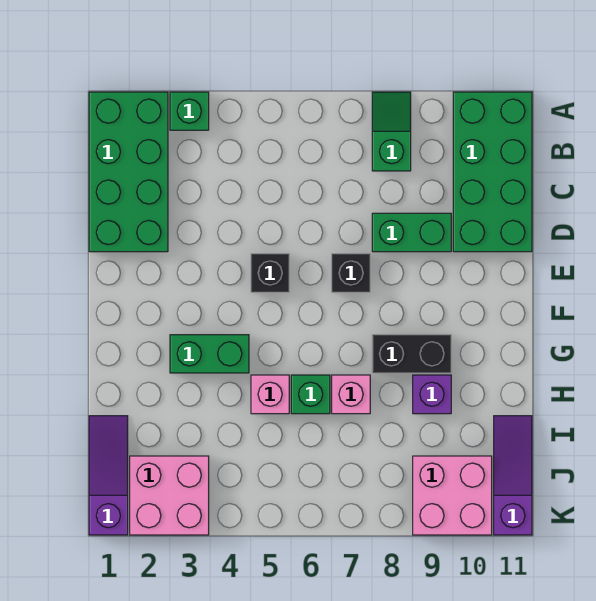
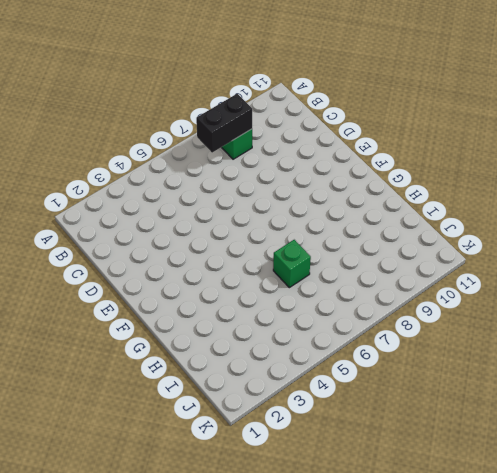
black brick B7:B8 level 2 -> black brick G8:G9 level 1
none -> green brick A1:D2 level 1
none -> green brick A3 level 1
none -> green brick A10:D11 level 1

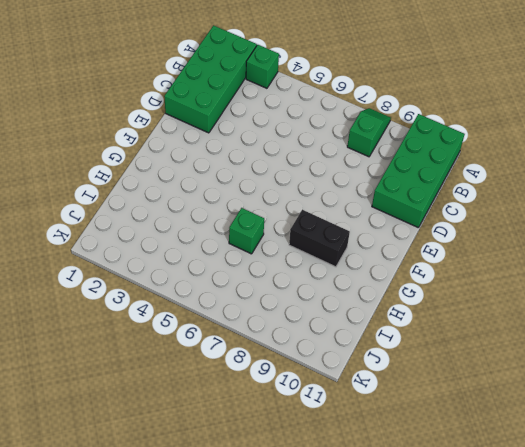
none -> green brick D8:D9 level 1
none -> black brick E5 level 1
none -> black brick E7 level 1

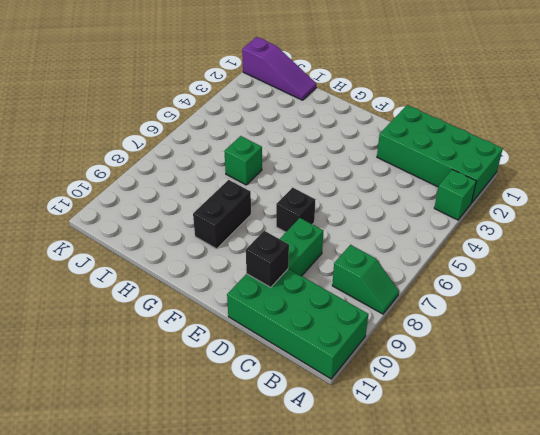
black brick D10 level 2 -> black brick E5 level 1
none -> green brick G3:G4 level 1
none -> pink brick H5 level 1
none -> pink brick H7 level 1

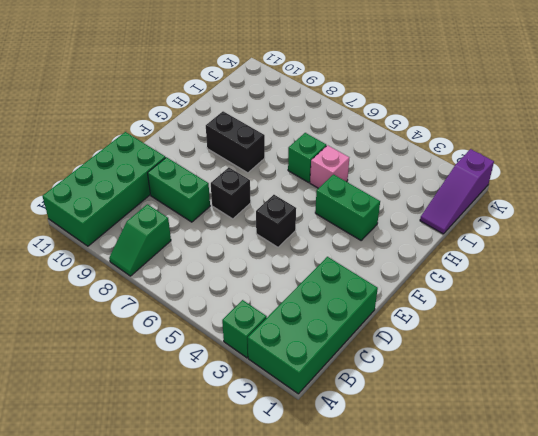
none -> pink brick H7 level 1
none -> purple brick H9 level 1
none -> purple slope I11:K11 level 1 top K

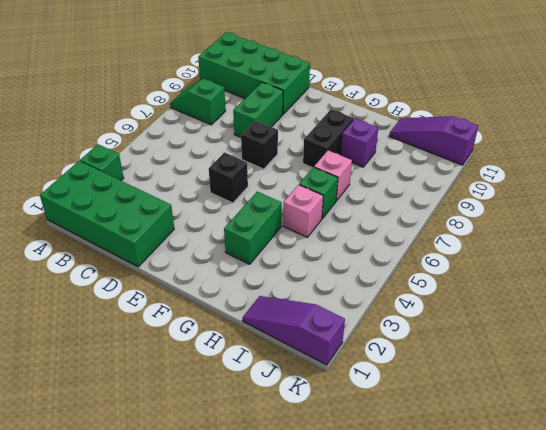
none -> pink brick J2:K3 level 1
none -> pink brick J9:K10 level 1

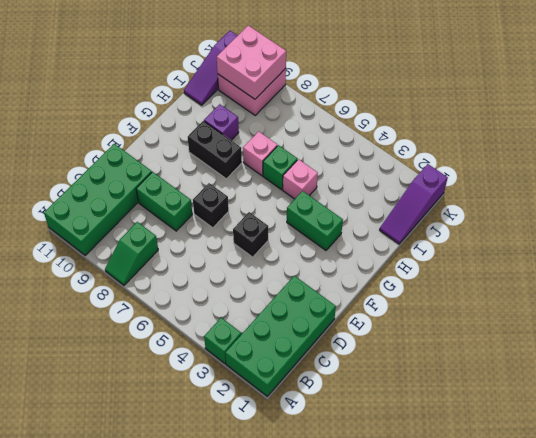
pink brick J9:K10 level 2 -> pink brick J2:K3 level 1

